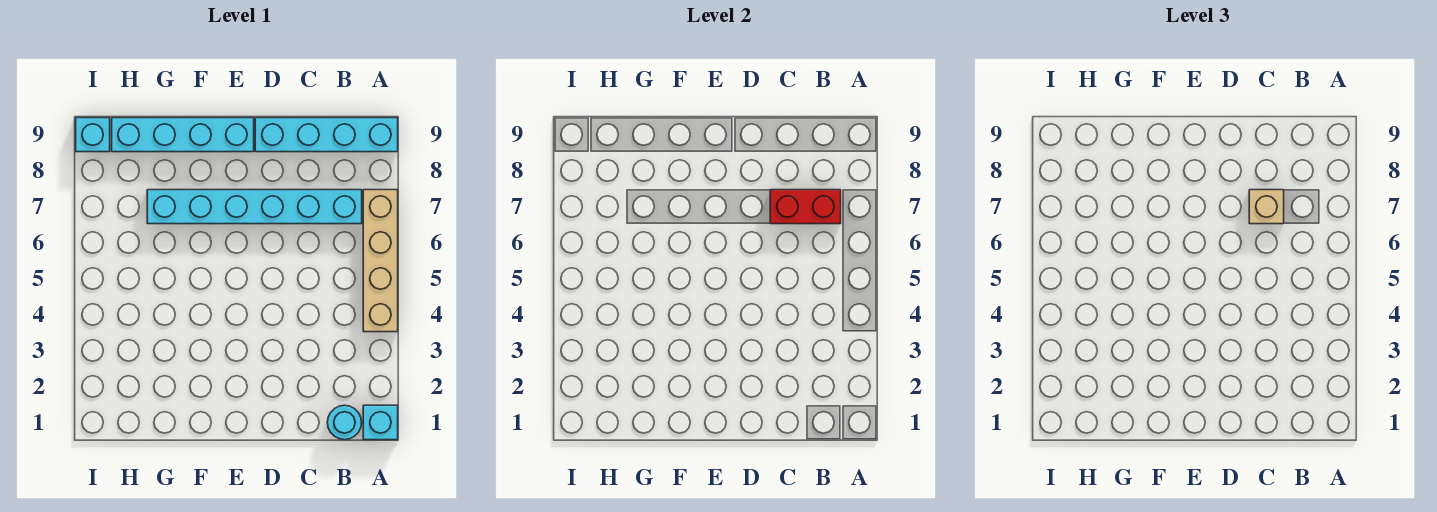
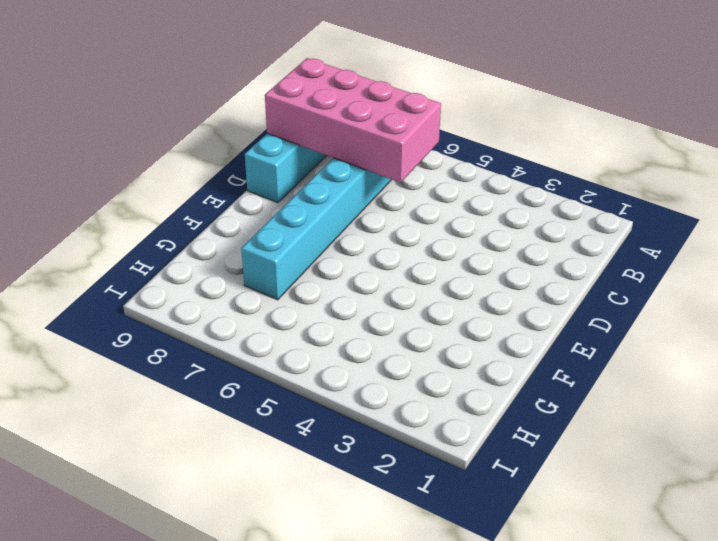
pink brick B6:C9 level 2 -> red brick B7:C7 level 2
none -> cyan brick A1 level 1
none -> tan brick A4:A7 level 1

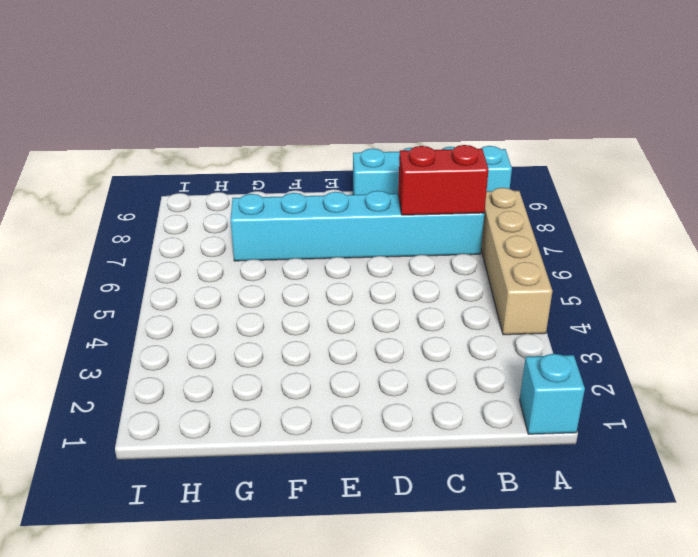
none -> cyan round brick B1 level 1
none -> cyan brick E9:H9 level 1

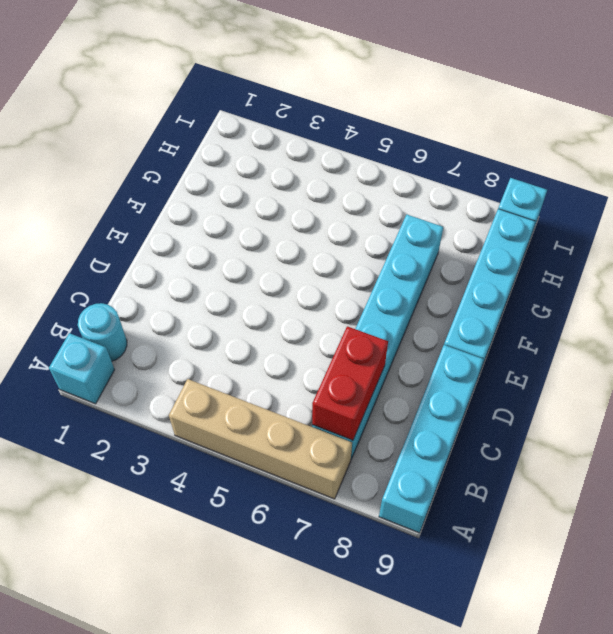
none -> tan brick C7 level 3

